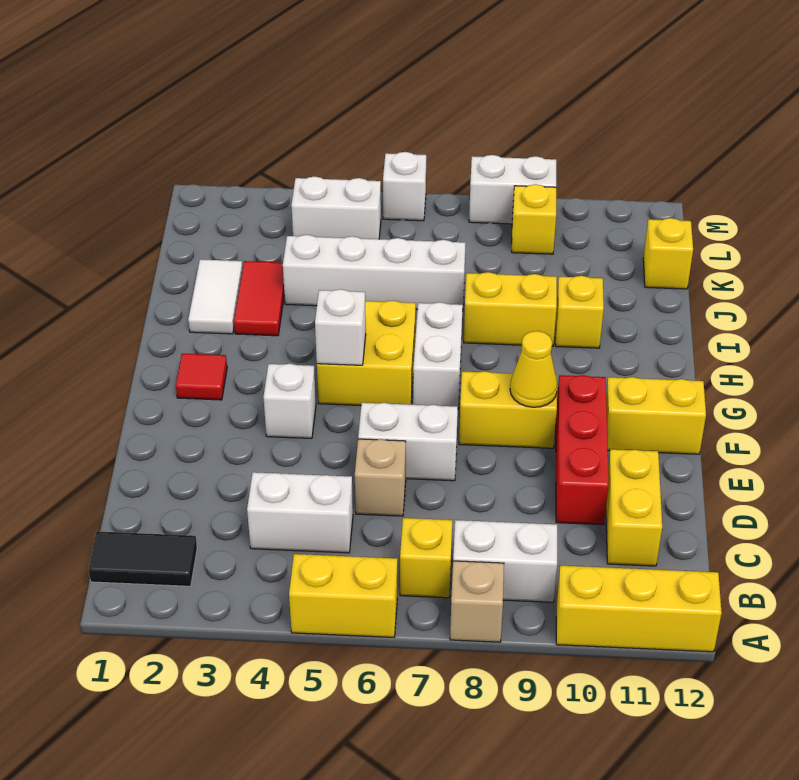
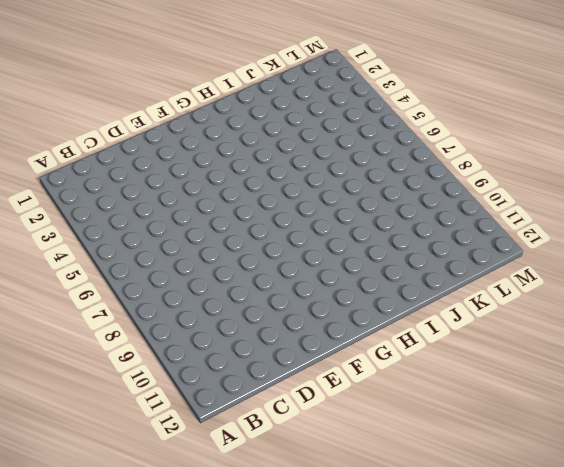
none -> yellow brick A5:A6 level 1
none -> tan brick A8 level 1
none -> yellow brick A10:A12 level 1

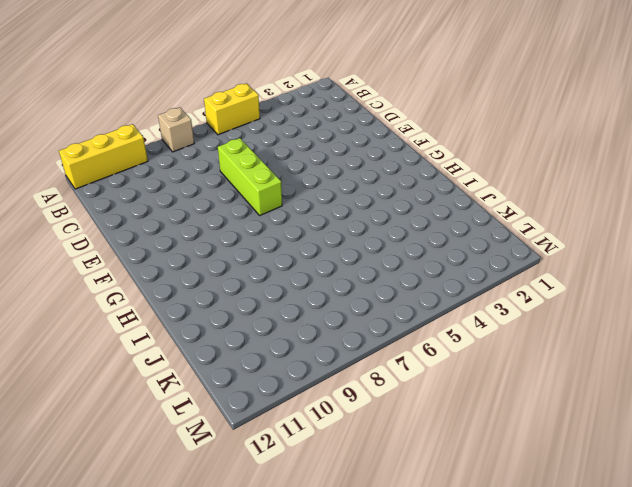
lime brick D7:F7 level 1 -> white brick E6:E7 level 1
none -> black tile B1:B2 level 1
none -> yellow brick B7 level 1
none -> white brick B8:B9 level 1

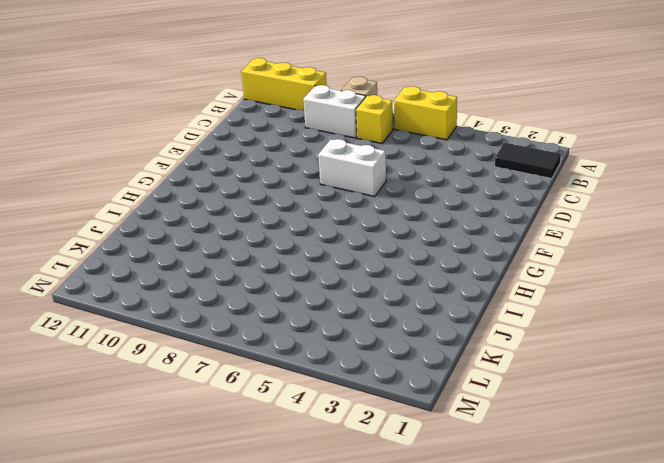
none -> white brick C4:C5 level 1
none -> yellow brick C11:D11 level 1
none -> tan brick D6 level 1

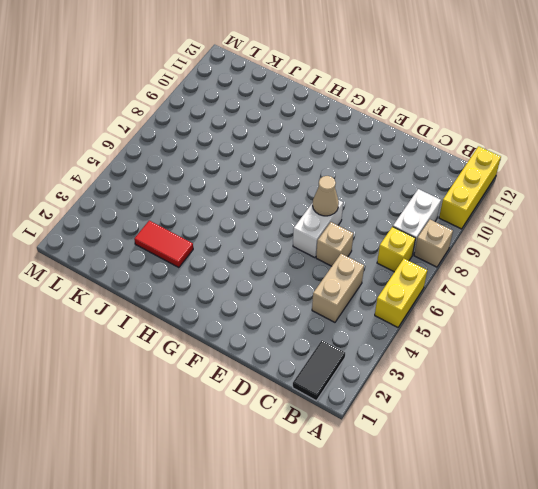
tan brick C4:C5 level 1 -> white brick C4:C5 level 1
tan cone E7 level 2 -> none
none -> yellow brick C11:D11 level 1
none -> red brick D10:F10 level 1
none -> white brick F4 level 1

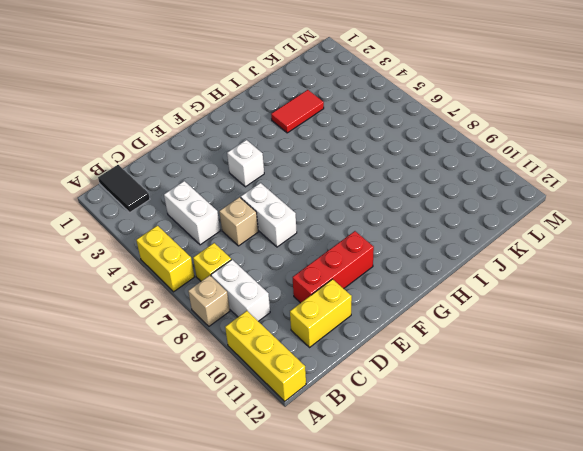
none -> yellow brick F8:F9 level 1
none -> yellow brick F11:F12 level 1
none -> red tile G2 level 1

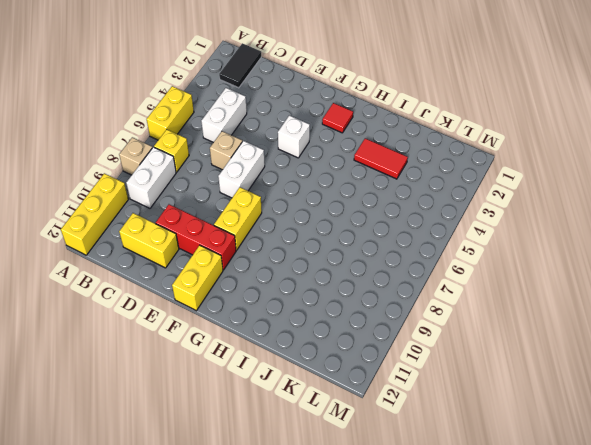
none -> yellow brick G5:H6 level 1
none -> white brick G7:H7 level 1
none -> white tile I2:J2 level 1

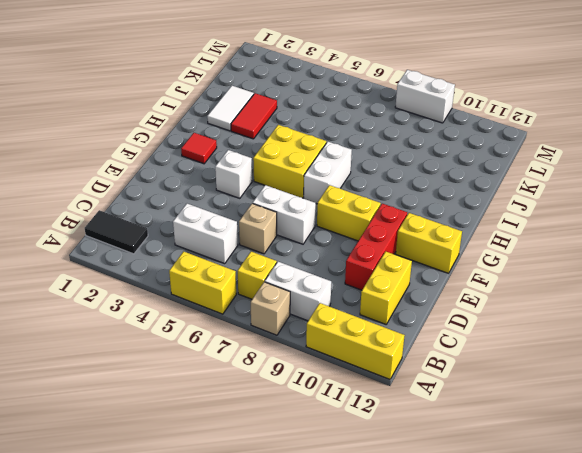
none -> yellow brick I8:I9 level 1
none -> yellow brick I10 level 1
none -> white brick J4:J7 level 1

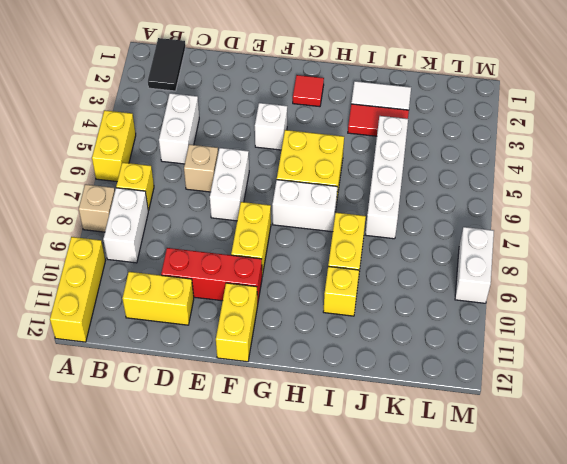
none -> yellow brick K12 level 1
none -> white brick L4:L5 level 1
none -> yellow brick L9 level 1

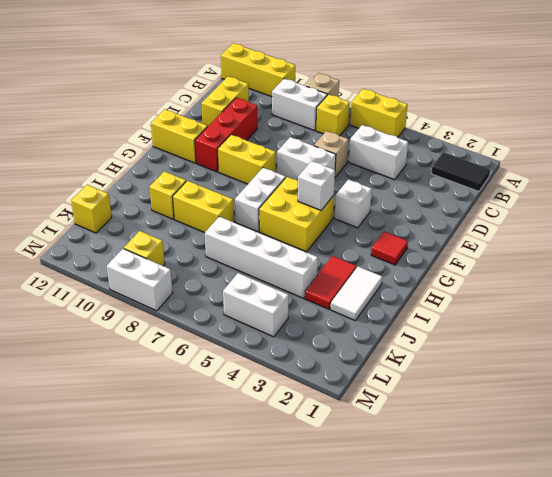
none -> white brick M6 level 1
none -> yellow cone F9 level 2

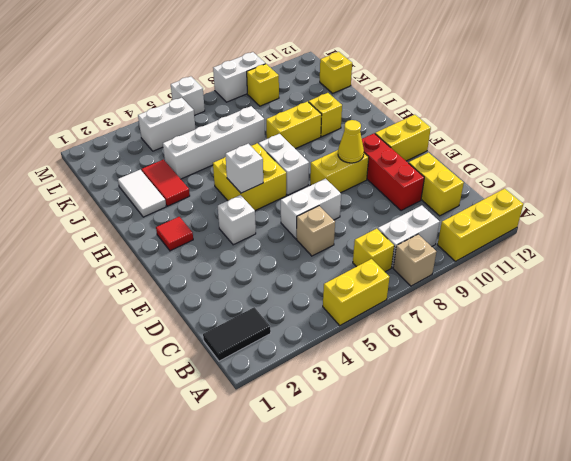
none -> white brick C4:C5 level 1

